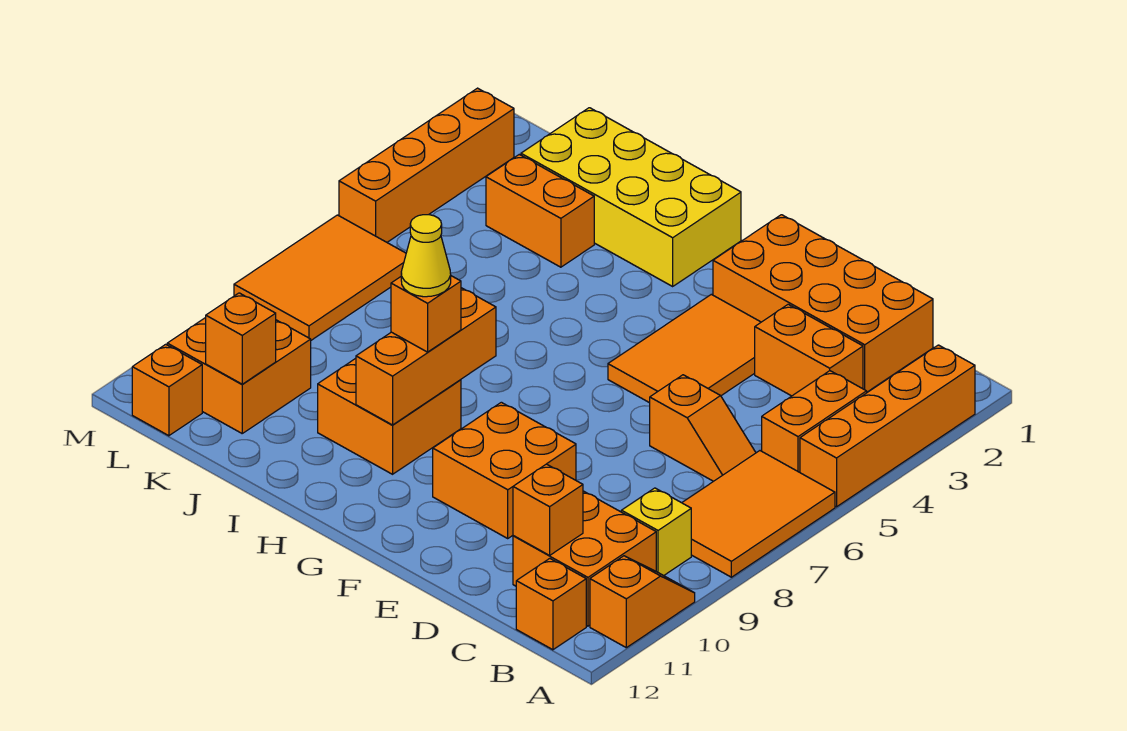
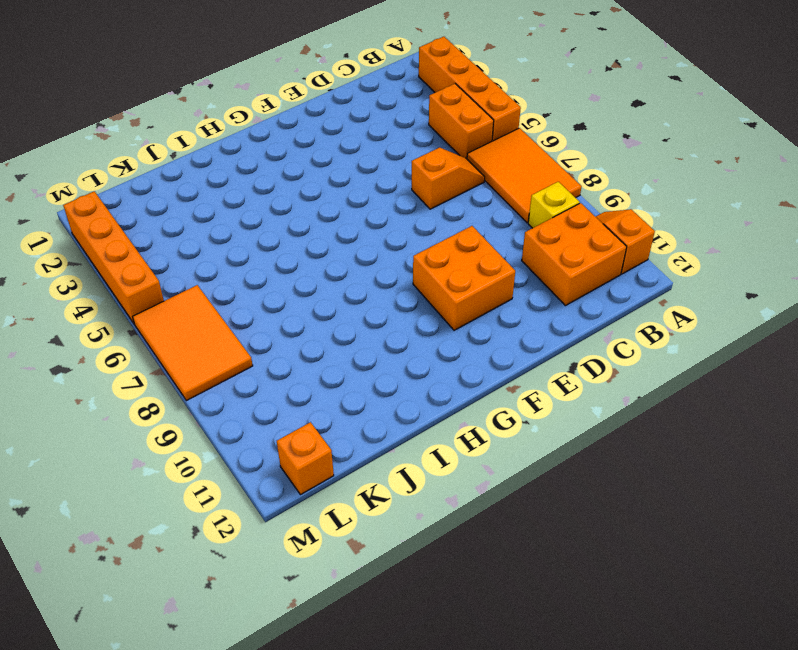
none -> orange brick B12 level 1
none -> orange brick C1:F2 level 1
none -> orange brick C3:D3 level 1

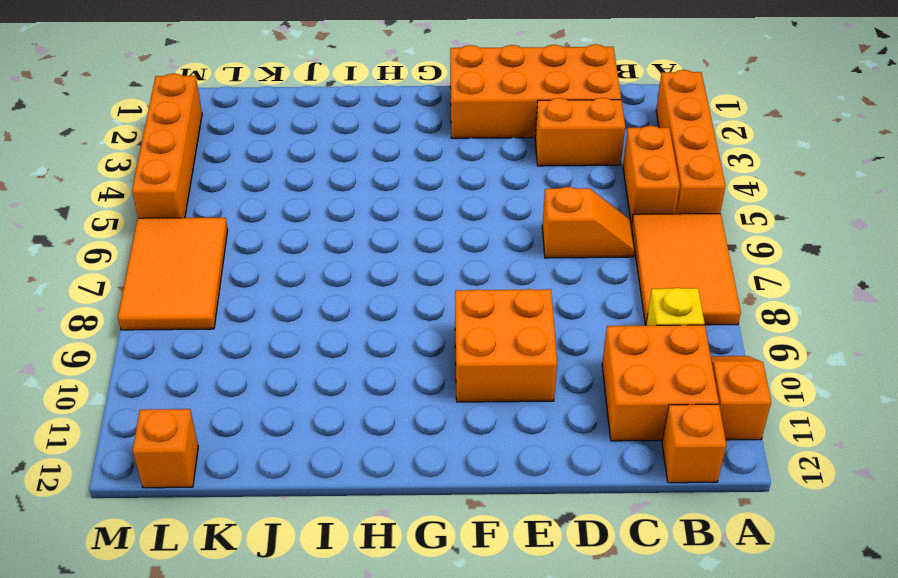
none -> orange tile E3:F5 level 1
none -> yellow brick H1:K2 level 1
none -> orange brick H9:I10 level 1

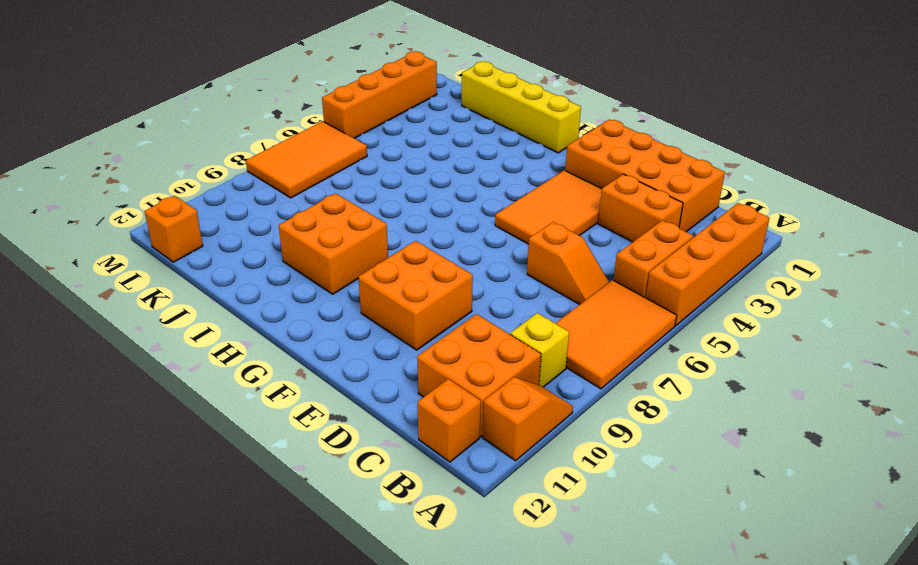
yellow brick H1:K1 level 1 -> yellow brick H1:K2 level 1
none -> orange brick J3:K3 level 1
none -> orange brick K10:L11 level 1
none -> orange brick C11 level 2

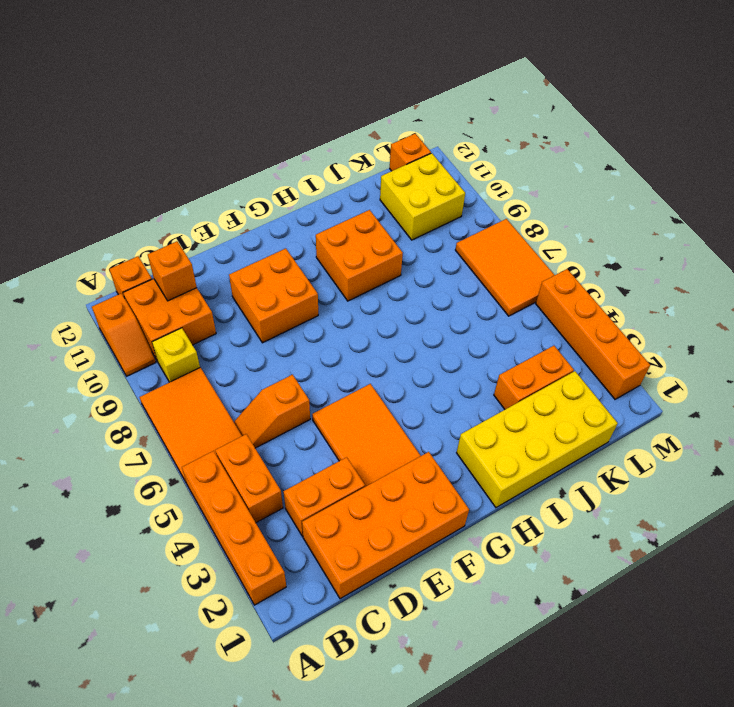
yellow brick K10:L11 level 1 -> orange brick K10:L11 level 1
none -> orange brick H8:H10 level 2
none -> orange brick K11 level 2
none -> orange brick H9 level 3

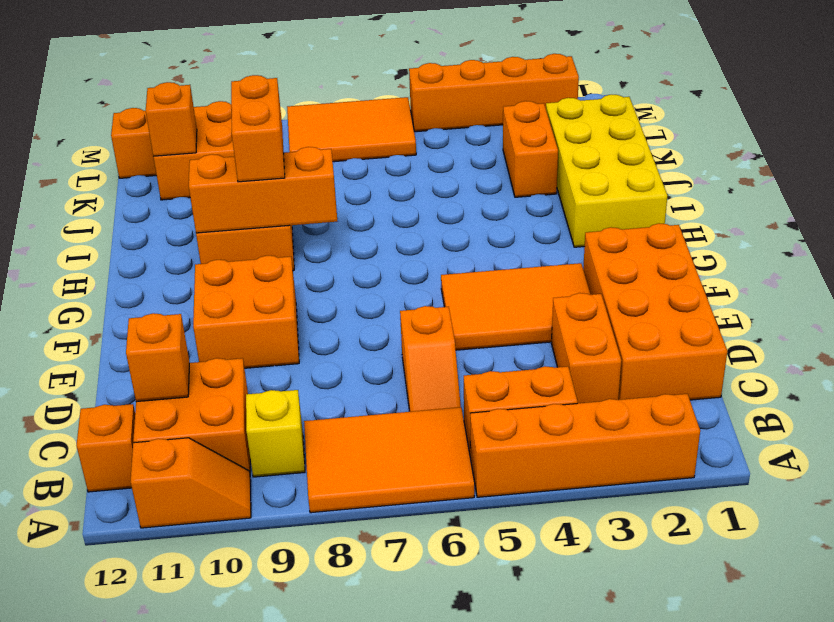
orange brick H9:I9 level 3 -> orange brick H9 level 3
none -> yellow cone H9 level 4

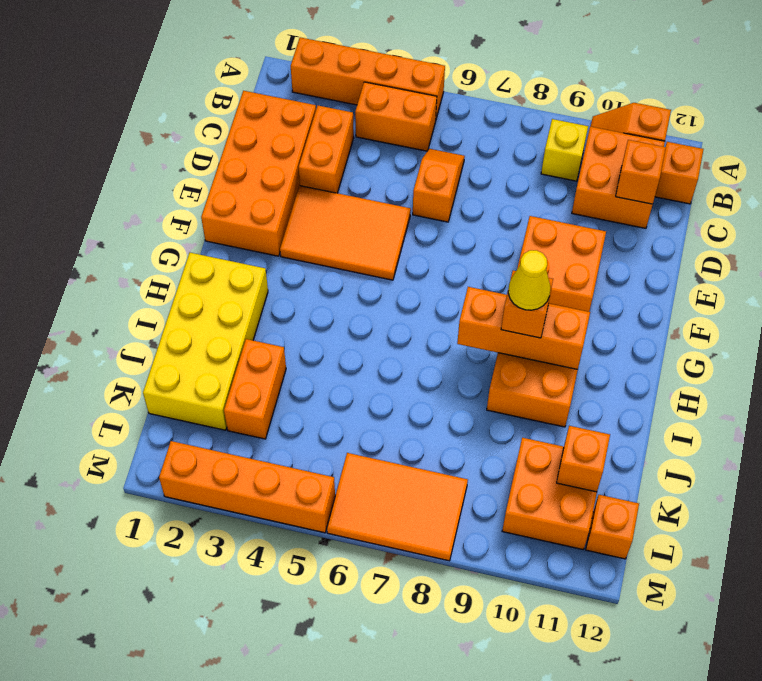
none -> orange tile A6:B8 level 1

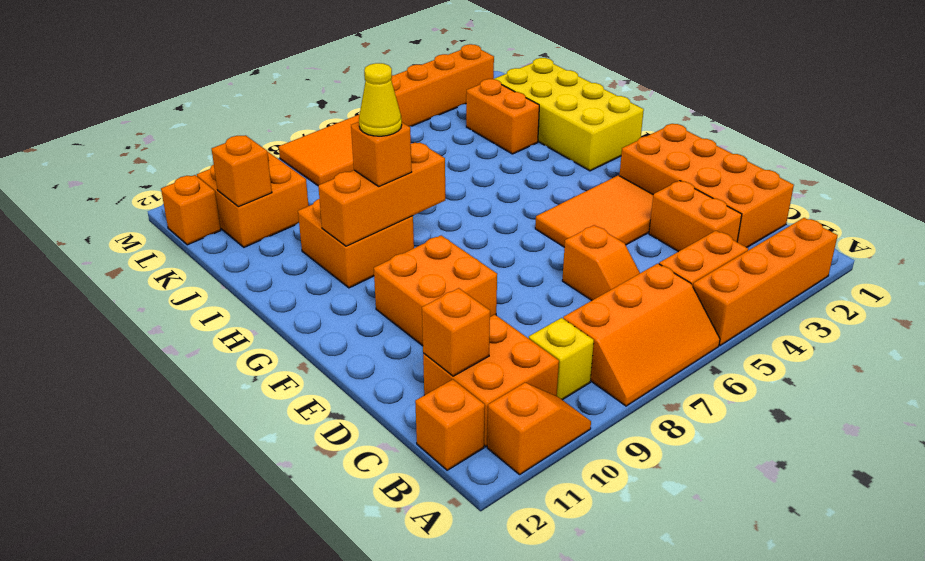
orange slope A6:B8 level 1 top B -> orange tile A6:B8 level 1

